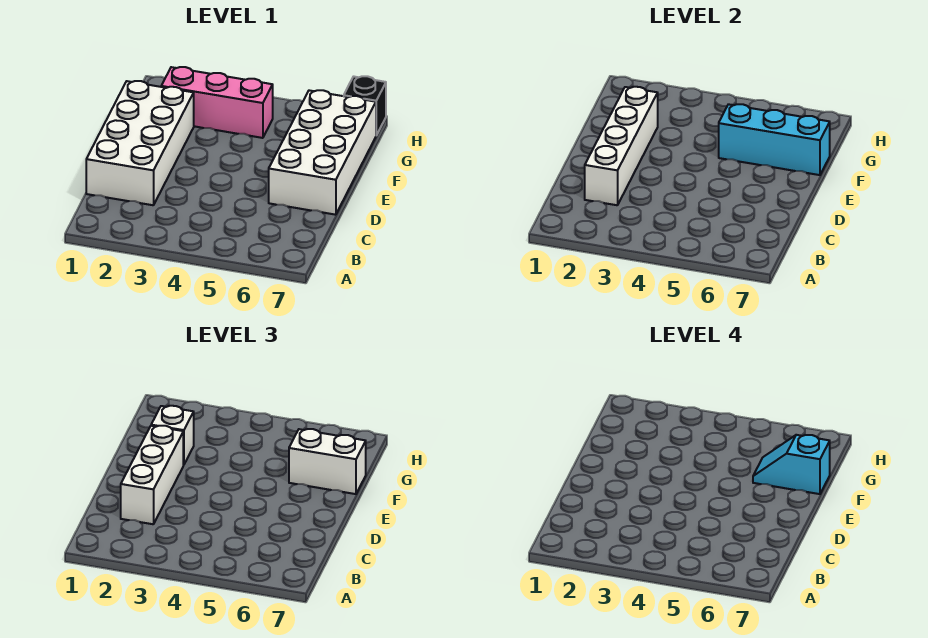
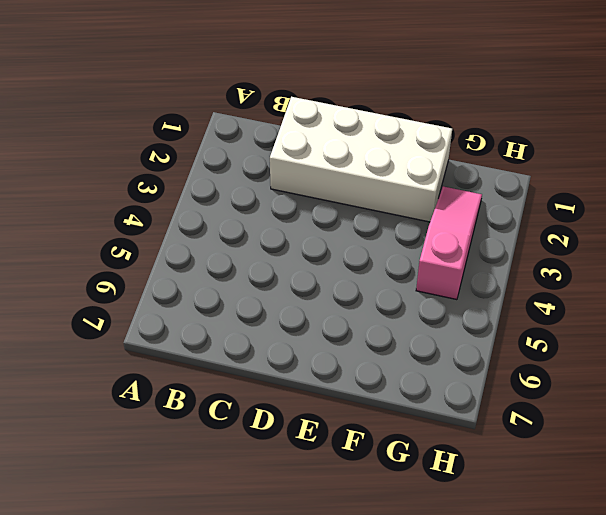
pink slope G2:G4 level 1 top 4 -> pink brick G2:G4 level 1
none -> white brick D6:G7 level 1
none -> black brick H7 level 1

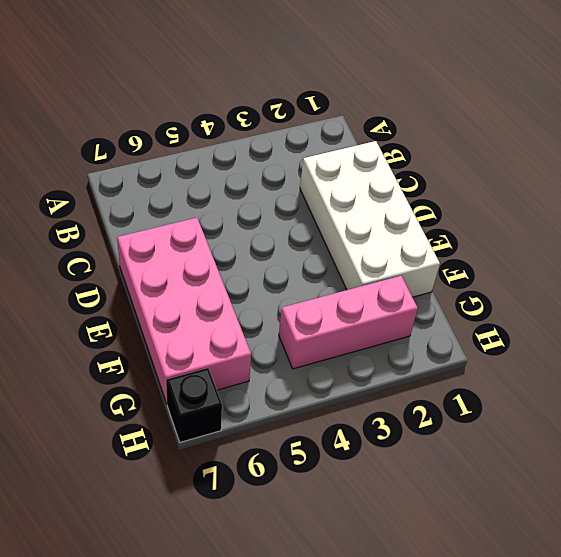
pink brick D6:G7 level 1 -> white brick D6:G7 level 1
none -> white brick C2:F2 level 2
none -> cyan brick F5:F7 level 2

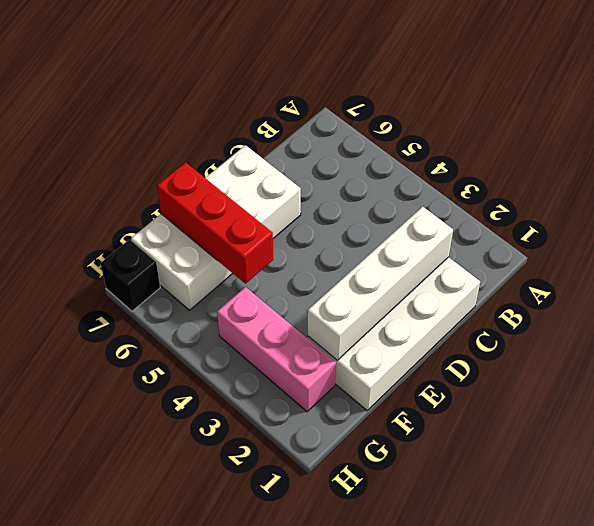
red brick F5:F7 level 2 -> cyan brick F5:F7 level 2
none -> white brick C2:E2 level 3
none -> white brick F2 level 3

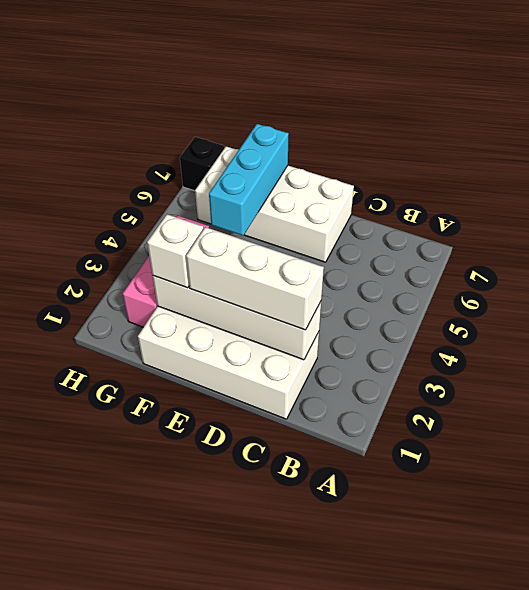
none -> white brick F6:F7 level 3
none -> cyan slope F6:F7 level 4 top 7

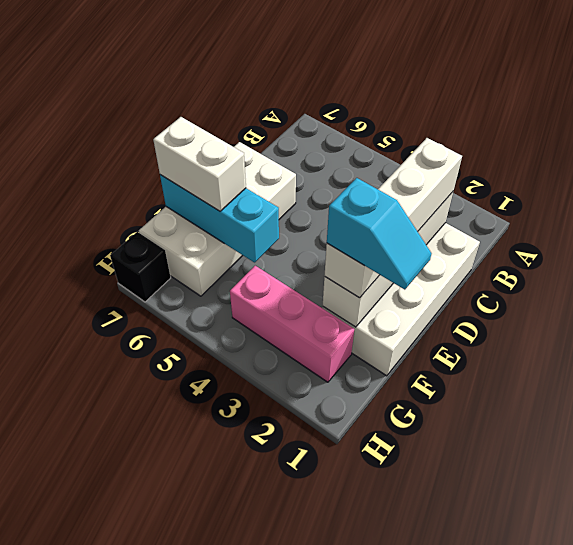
cyan slope F1:F2 level 4 top 2 -> cyan slope F6:F7 level 4 top 7

